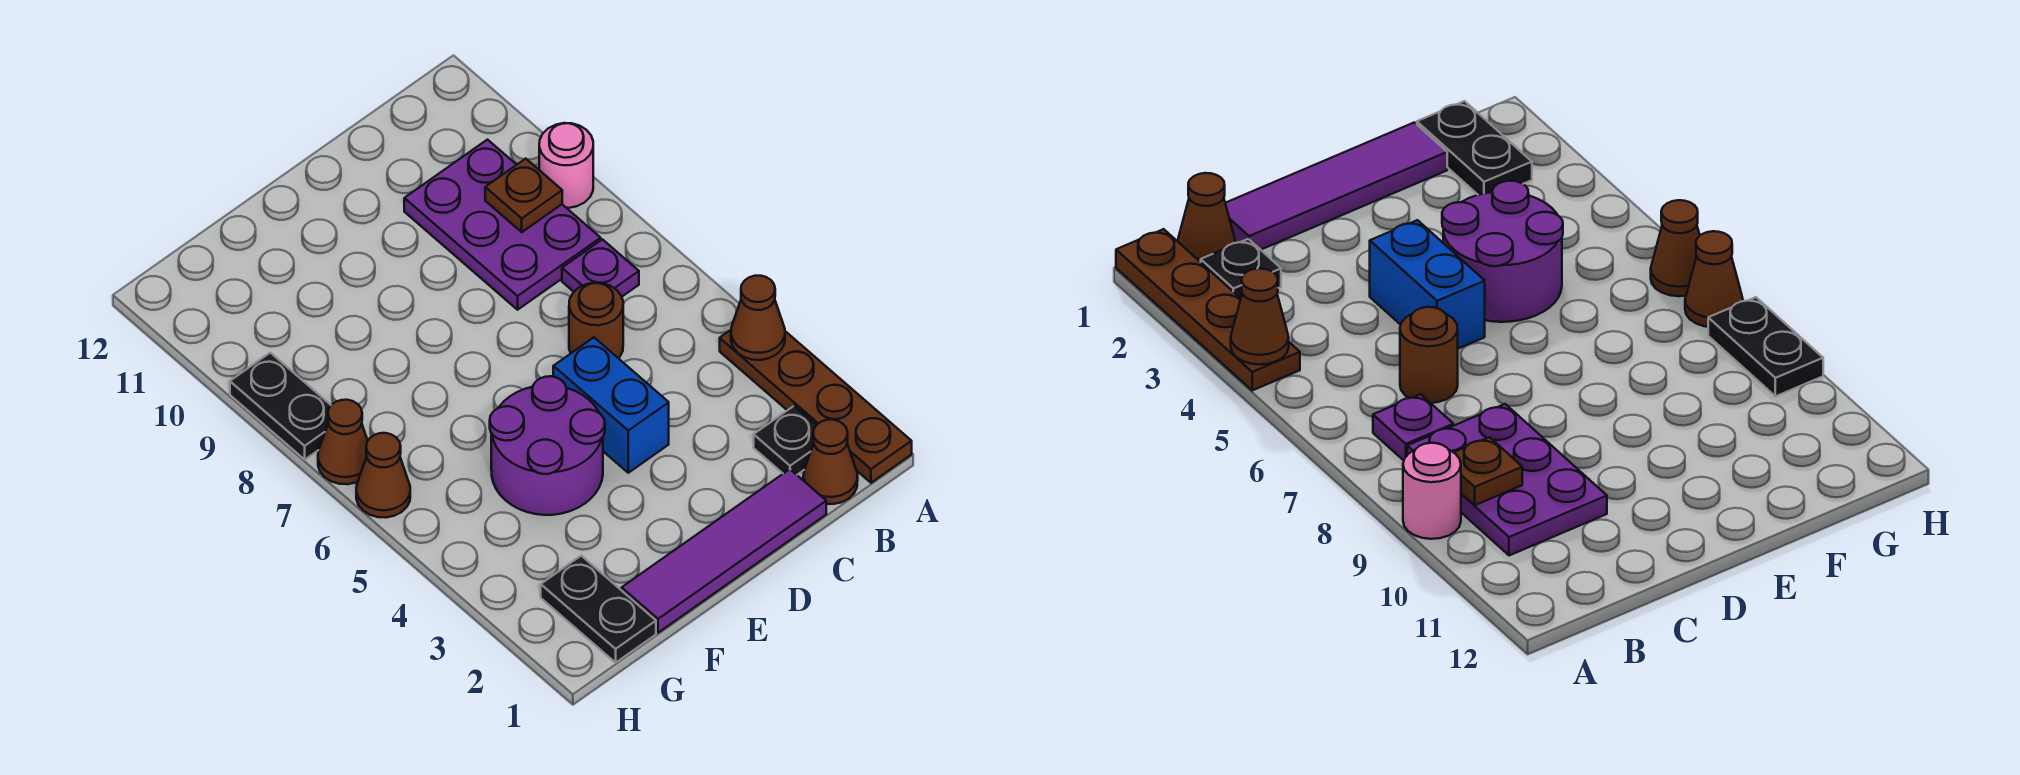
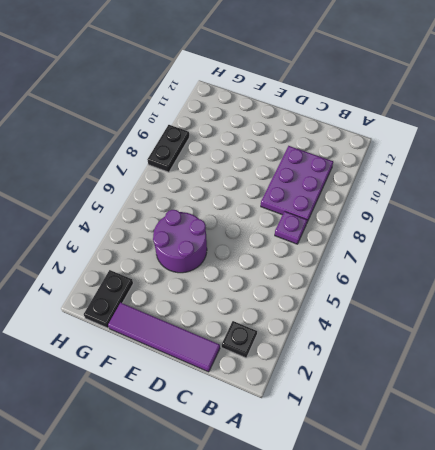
none -> brown plate A1:A4 level 1
none -> pink round brick A9 level 1
none -> brown cone B1 level 1

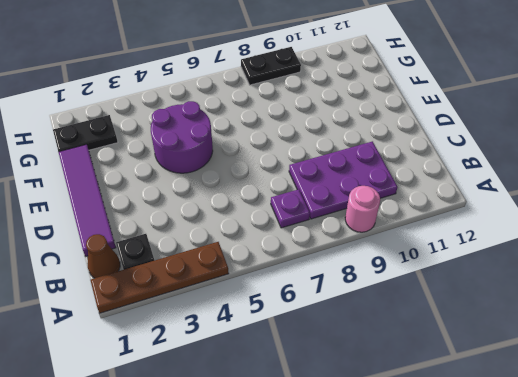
none -> brown round brick C6 level 1
none -> blue brick D4:D5 level 1
none -> brown cone H6 level 1

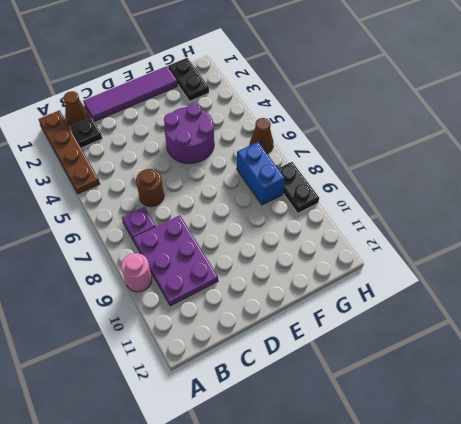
blue brick G7:G8 level 1 -> blue brick D4:D5 level 1
none -> brown cone H7 level 1
none -> brown cone A4 level 2
none -> brown plate B9 level 2

